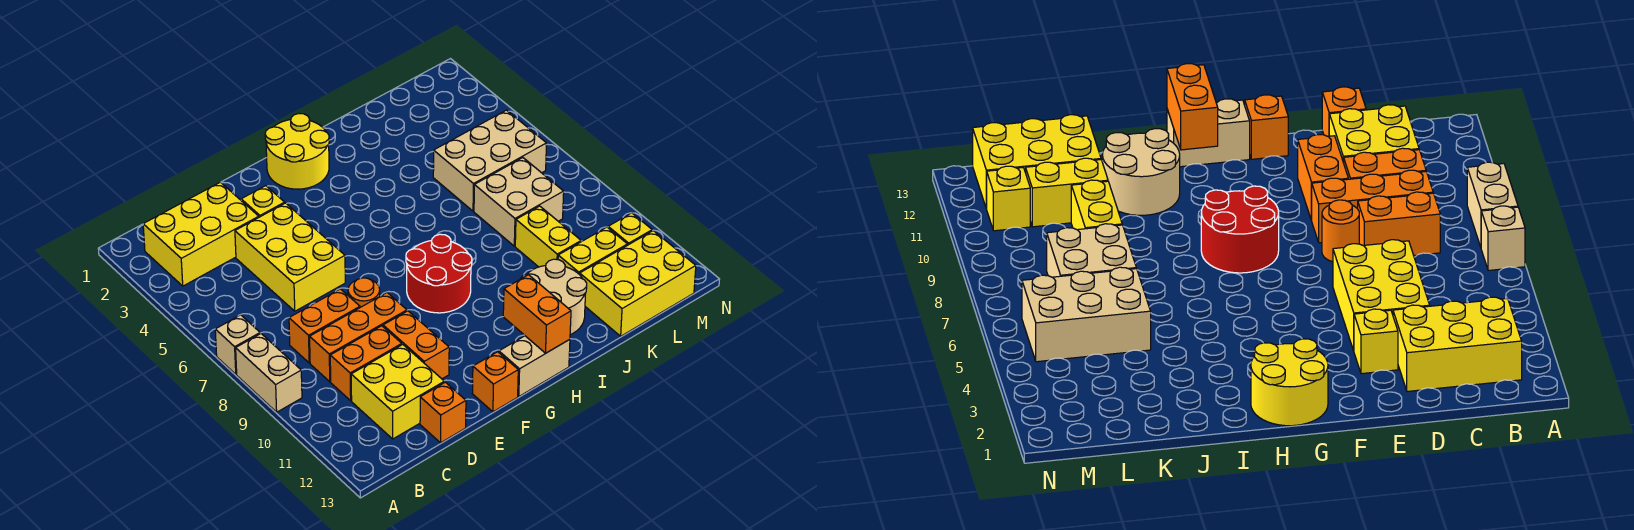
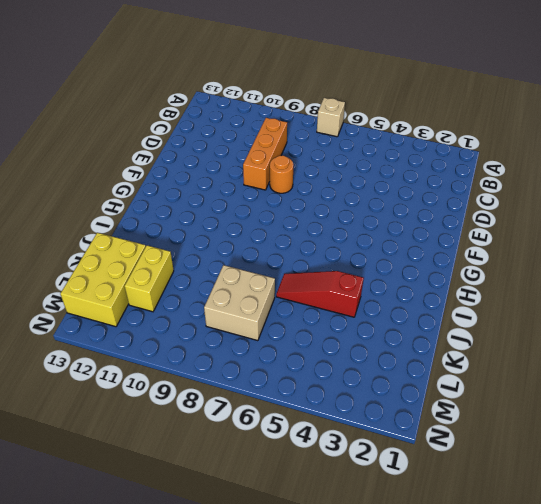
red slope J4:J6 level 1 top 4 -> none
none -> tan brick A8:A9 level 1
none -> yellow brick B2:D3 level 1
none -> orange brick C8:D8 level 1

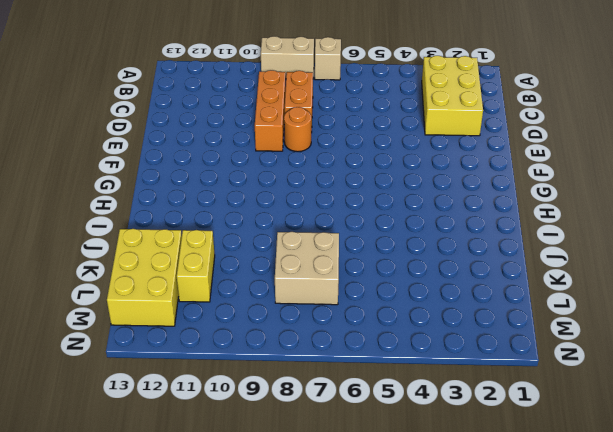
none -> orange brick C10:D10 level 1
none -> yellow brick C11:D12 level 1
none -> yellow brick D4:E6 level 1

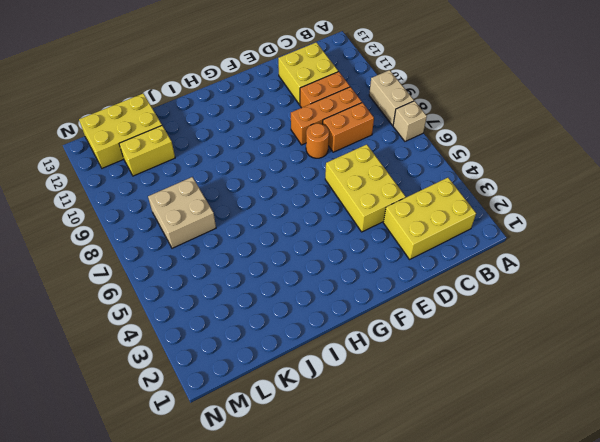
none -> orange brick D13 level 1
none -> yellow brick E3 level 1
none -> orange brick E10:E11 level 1

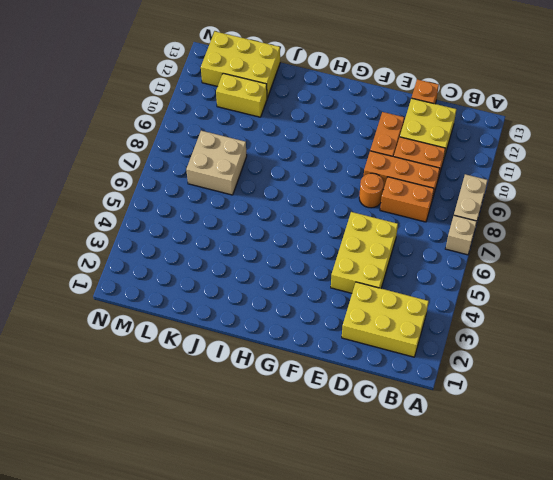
none -> yellow brick E3 level 1
none -> orange brick F13 level 1
none -> yellow round brick G1:H2 level 1

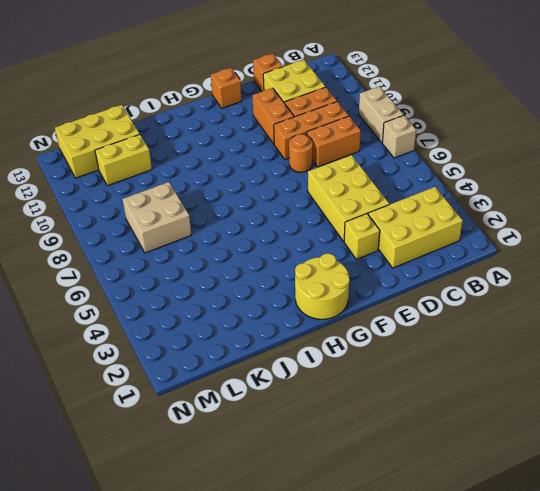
none -> red round brick G8:H9 level 1
none -> tan brick G13:H13 level 1
none -> tan round brick I11:J12 level 1

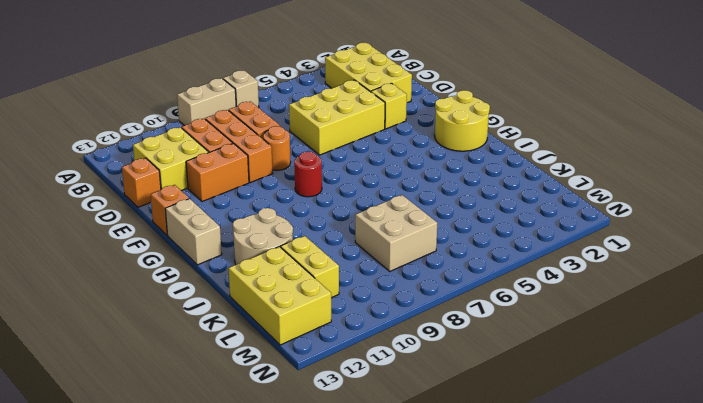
red round brick G8 level 1 -> red round brick G8:H9 level 1
none -> tan brick K5:M6 level 1
none -> yellow brick K9:K10 level 1
none -> yellow brick M11 level 1

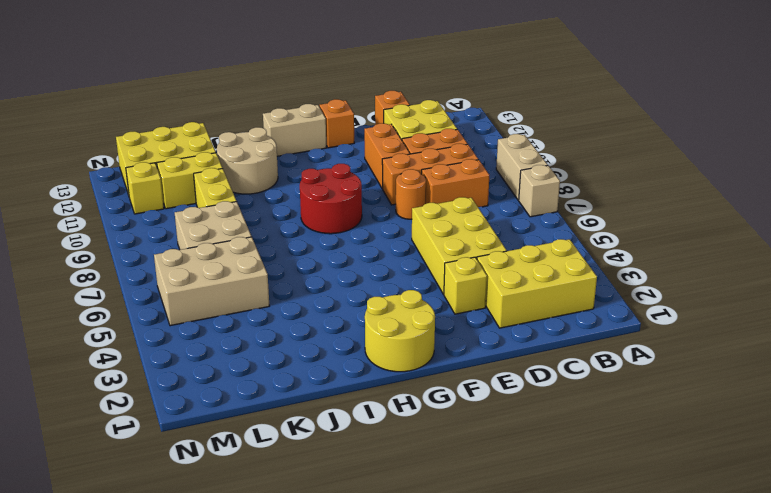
none -> orange brick H12:H13 level 2

